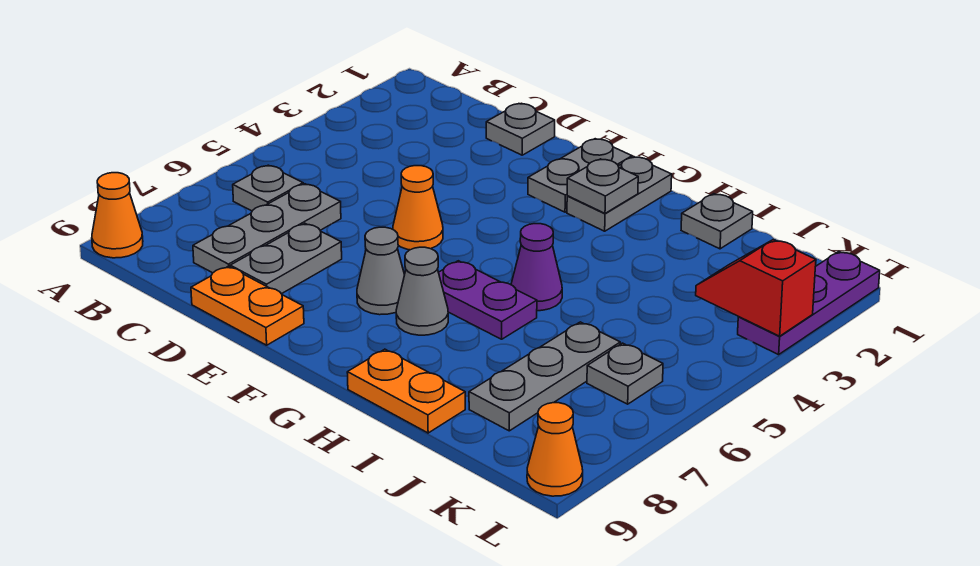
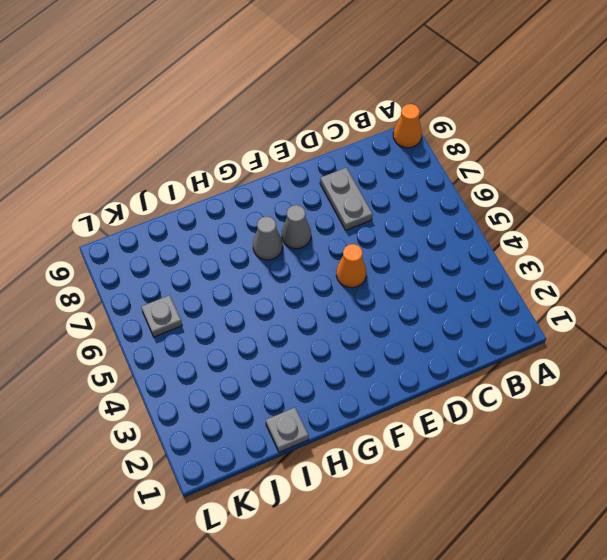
none -> grey plate B6 level 1
none -> grey plate C6:C8 level 1
none -> grey plate D1 level 1

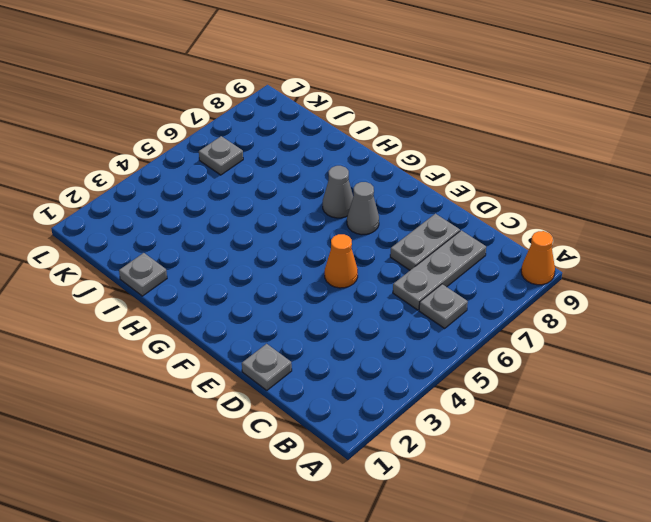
none -> orange plate D9:E9 level 1
none -> grey plate F1:F2 level 1
none -> grey plate G1:G2 level 1

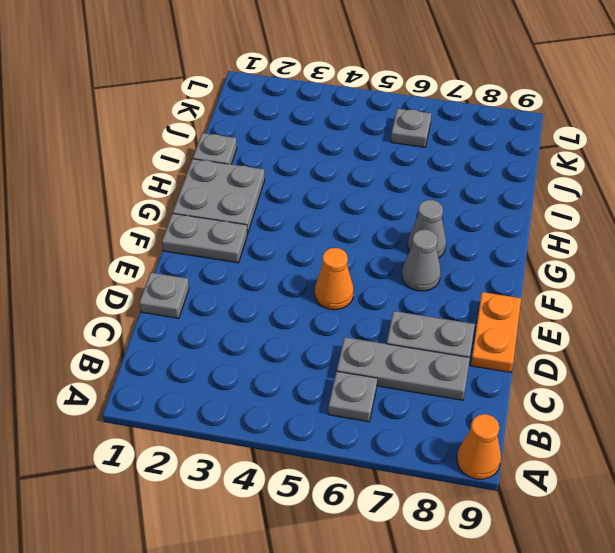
grey plate G1:H2 level 1 -> grey plate G1:G2 level 1
none -> purple plate G6:H6 level 1
none -> purple cone H5 level 1
none -> orange plate H9:I9 level 1

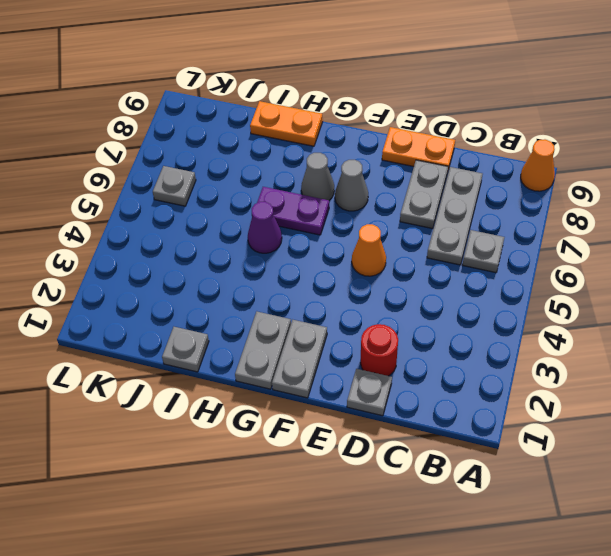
red round brick D2 level 1 -> none
none -> grey plate J6:J8 level 1
none -> purple plate L1:L3 level 1
none -> orange cone L9 level 1

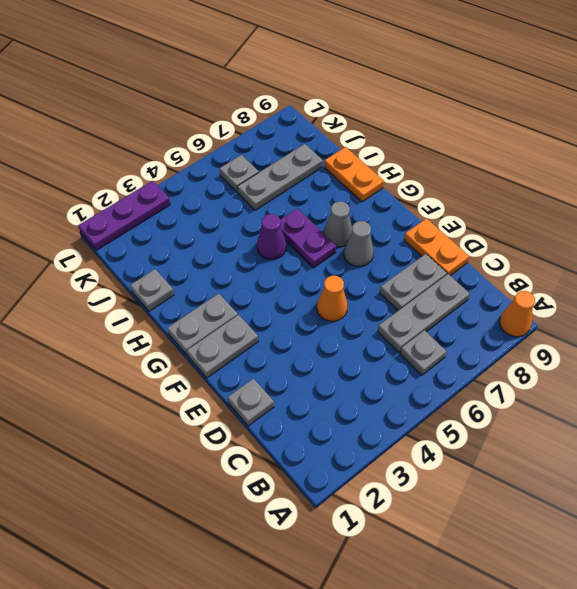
none -> orange cone L9 level 1
none -> grey plate G2 level 2
none -> red slope K3:L3 level 2 top L

